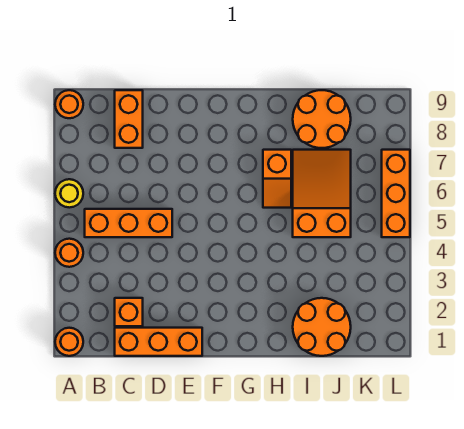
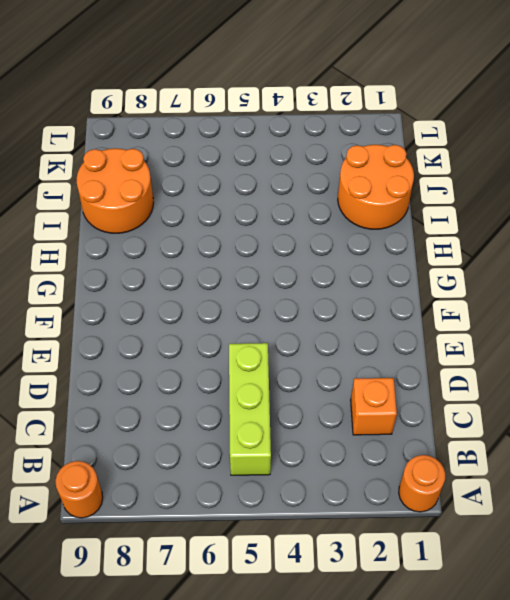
lime brick B5:D5 level 1 -> orange brick B5:D5 level 1
none -> orange round brick A4 level 1
none -> yellow round brick A6 level 1
none -> orange brick C1:E1 level 1

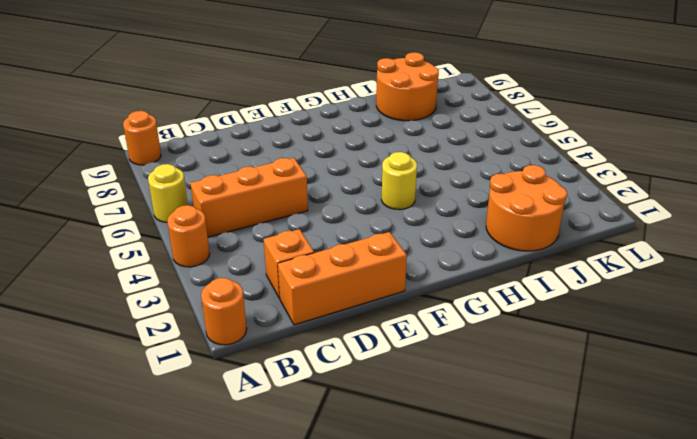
yellow round brick G4 level 1 -> none
none -> orange brick C8:C9 level 1
none -> orange slope H6:H7 level 1 top 7
none -> orange slope I5:J7 level 1 top 5

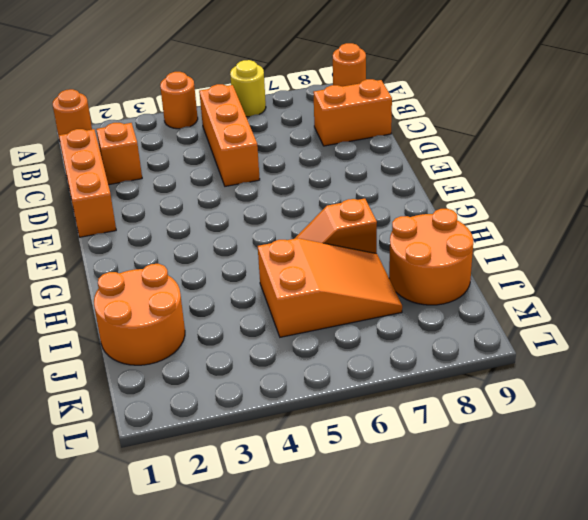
none -> orange brick L5:L7 level 1

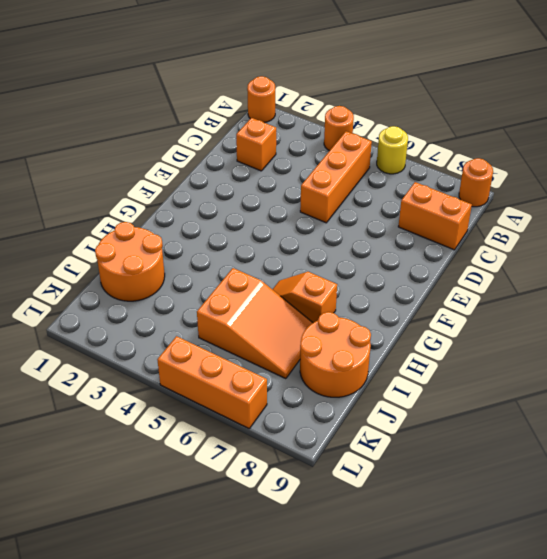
none -> orange brick C1:E1 level 1

